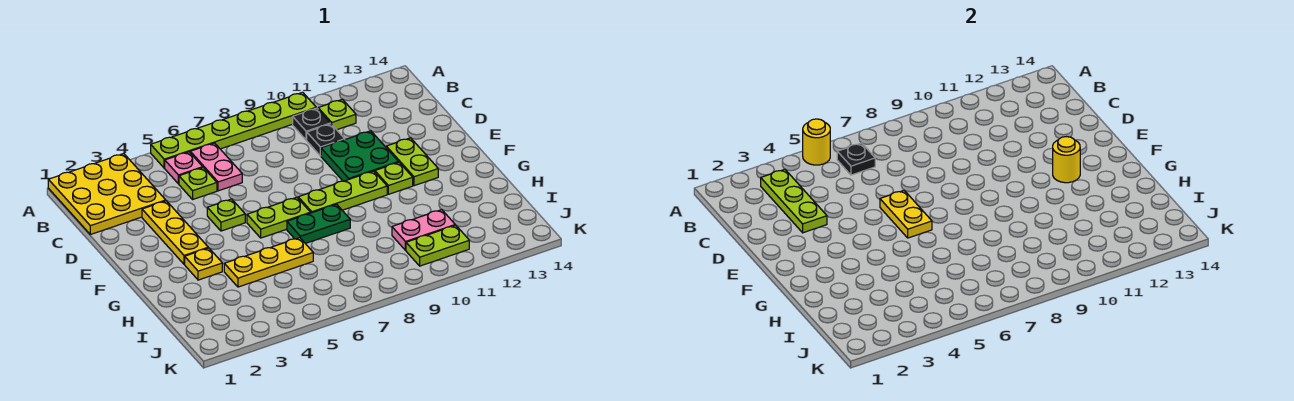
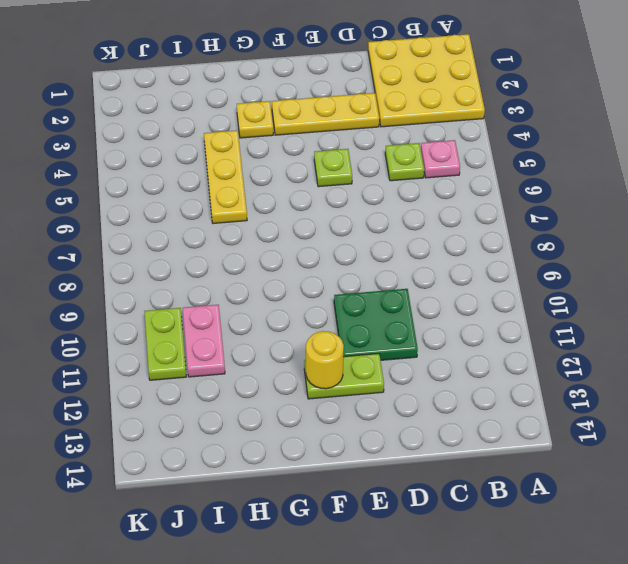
none -> lime plate A5:A10 level 1
none -> pink plate B6:C6 level 1
none -> black plate B10 level 1

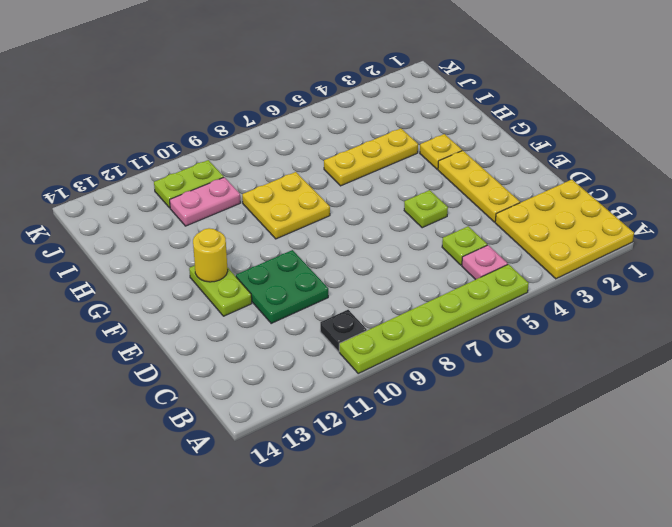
yellow plate G8:H9 level 1 -> green plate G7:G8 level 1
none -> pink plate B6:C6 level 1
none -> lime plate B11 level 1
none -> black plate C10 level 1

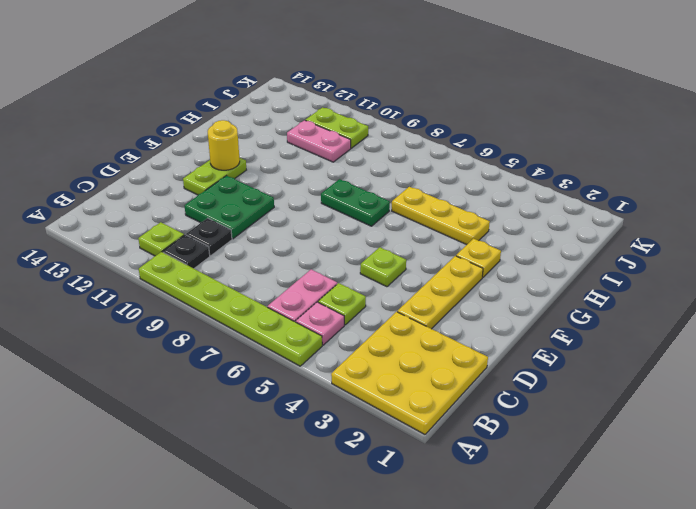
none -> lime plate F6:F7 level 1
none -> lime plate F8:F10 level 1
none -> lime plate F11 level 1

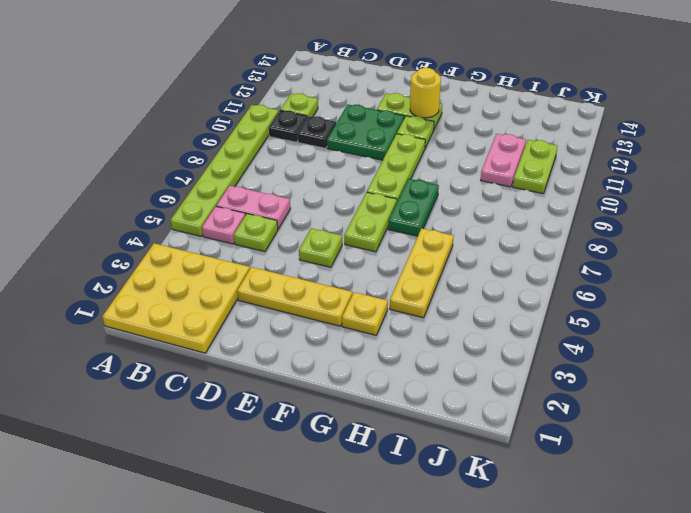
none -> yellow round brick A5 level 2
none -> lime plate B3:D3 level 2
none -> black plate B6 level 2

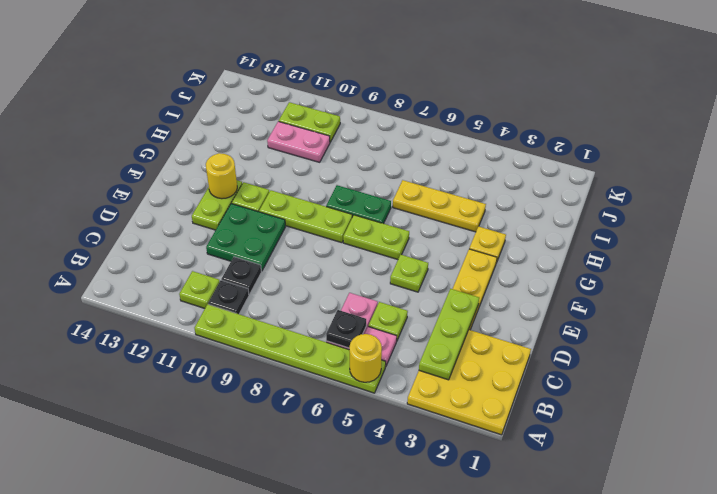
none -> yellow plate E6:F6 level 2

